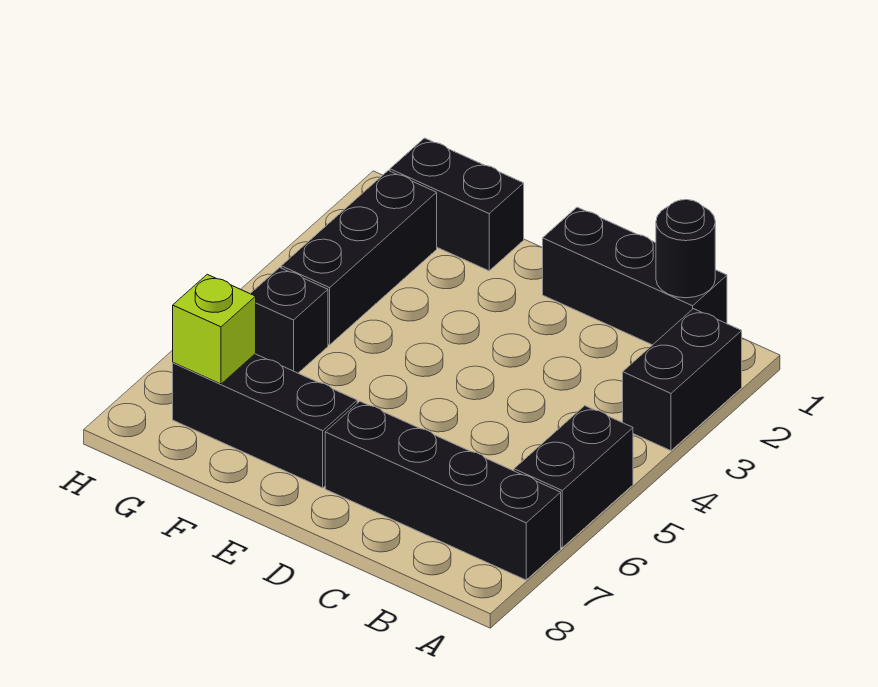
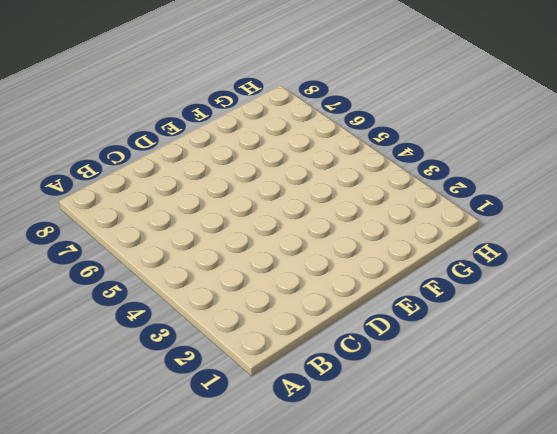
none -> black brick A2:A3 level 1
none -> black brick A5:A6 level 1

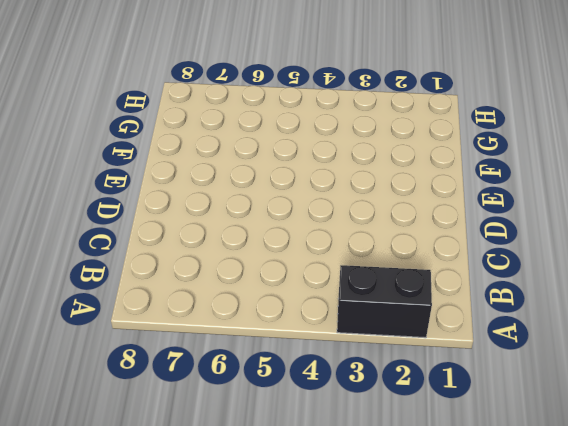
none -> black brick A5:A6 level 1
none -> black brick A7:D7 level 1

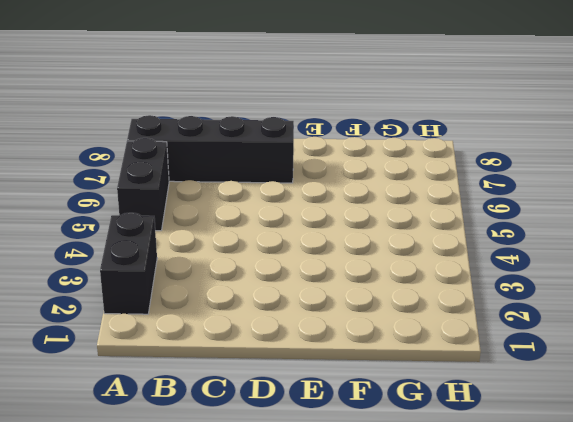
none -> black brick B1:D1 level 1
none -> black brick E7:G7 level 1

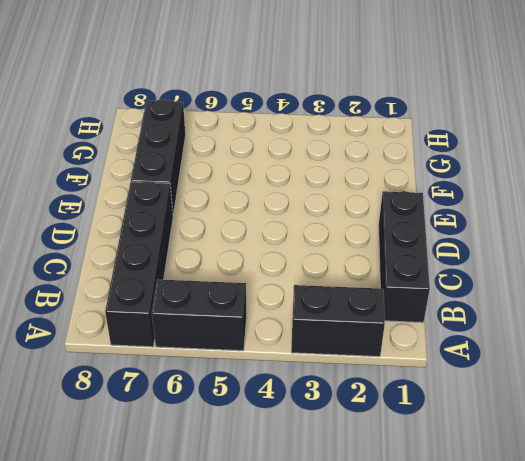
none -> black brick F1:G1 level 1
none -> black brick G2:G4 level 1

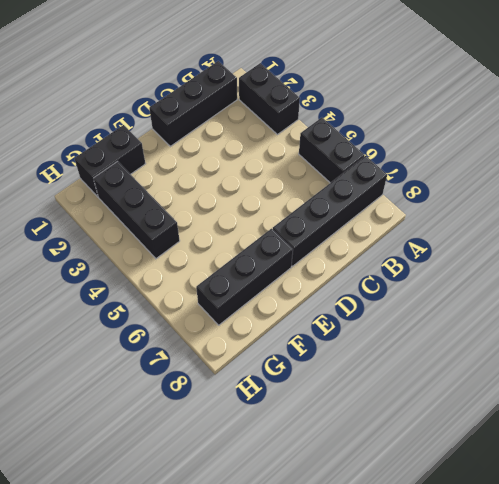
none -> black brick G5 level 1
none -> black round brick B1 level 2

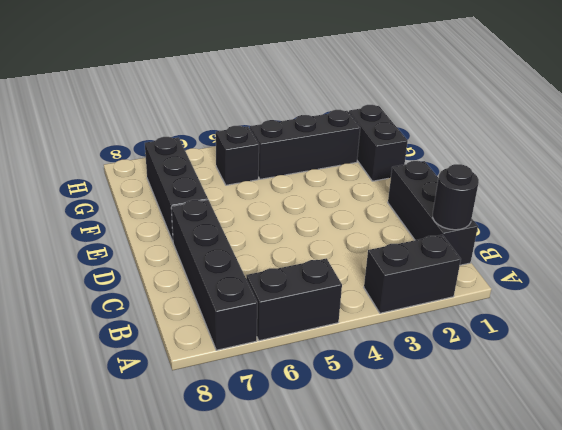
none -> lime brick G7 level 2

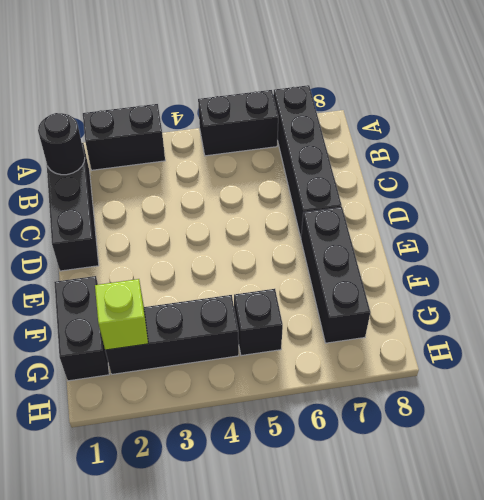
lime brick G2 level 2 -> lime brick G7 level 2

